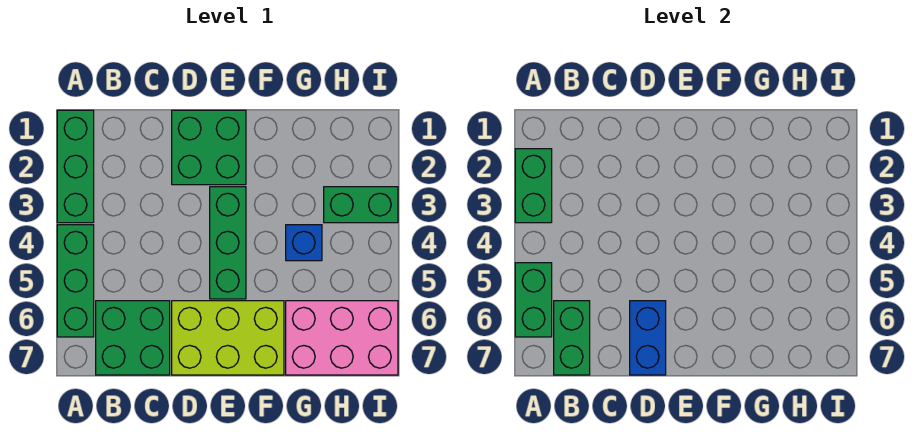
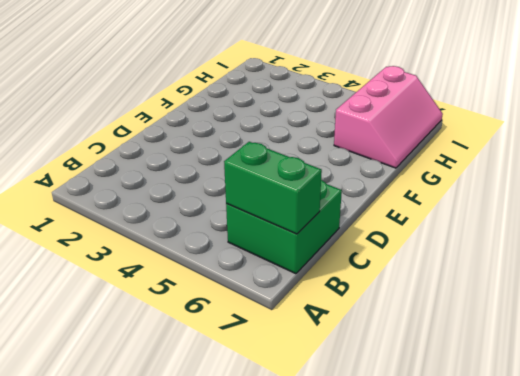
pink slope G6:I7 level 1 top 6 -> pink brick G6:I7 level 1
none -> green brick A1:A3 level 1
none -> green brick A4:A6 level 1
none -> green brick D1:E2 level 1

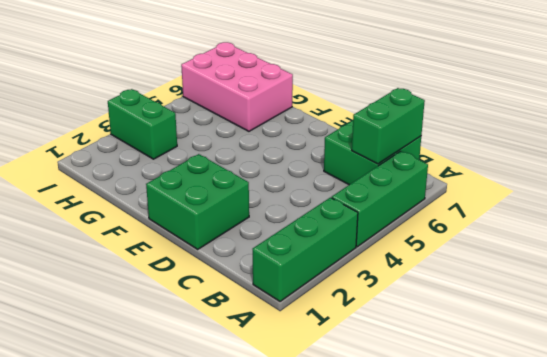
none -> lime brick D6:F7 level 1
none -> green brick E3:E5 level 1
none -> blue brick G4 level 1

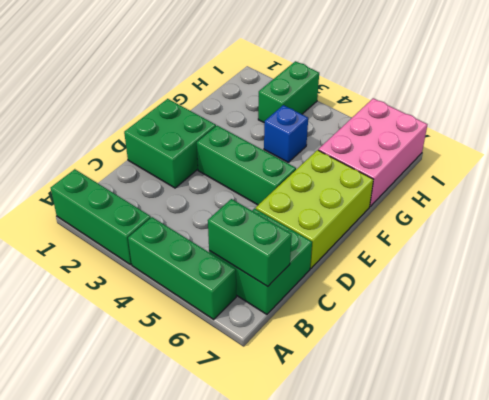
none -> green brick A2:A3 level 2
none -> green brick A5:A6 level 2
none -> blue brick D6:D7 level 2

